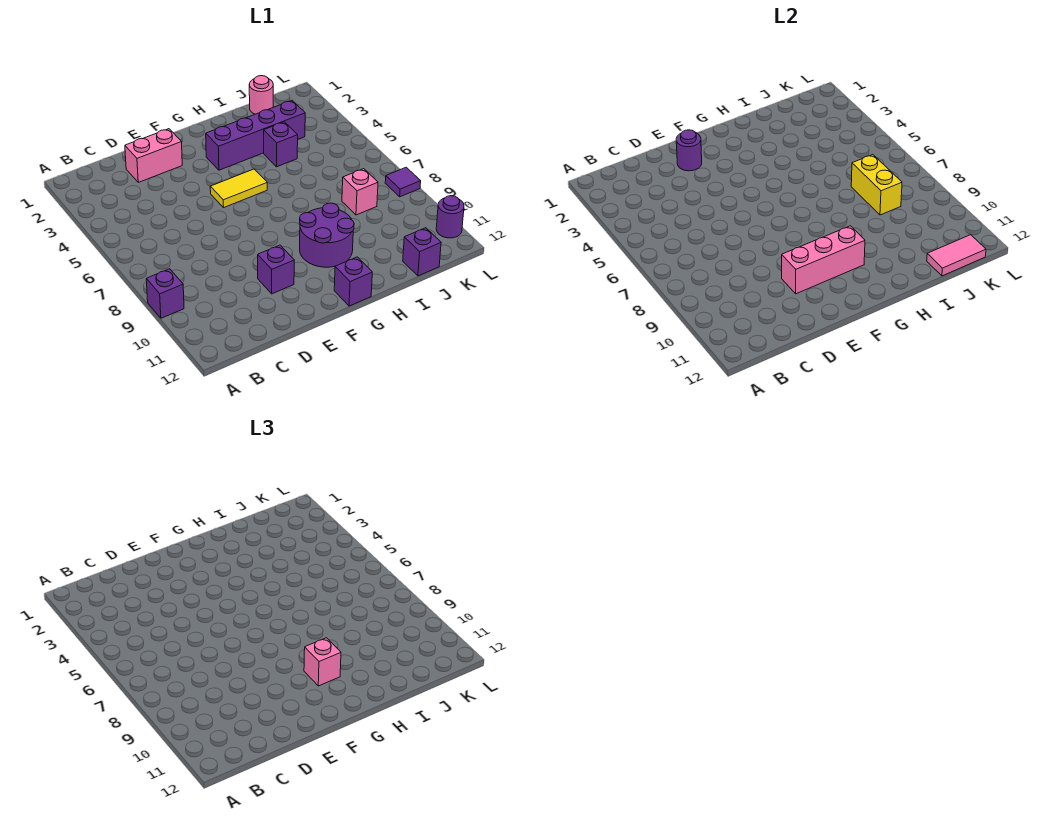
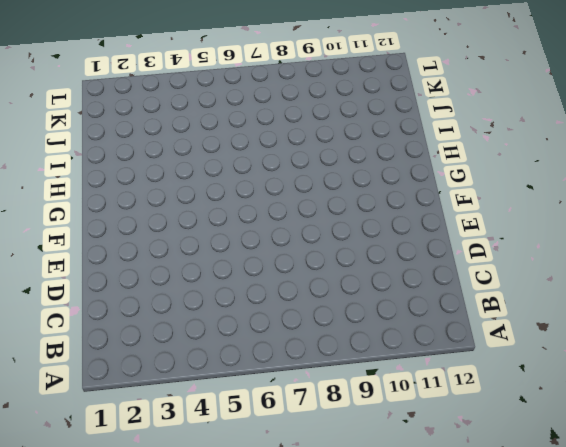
none -> purple brick A9 level 1
none -> pink brick D2:E2 level 1
none -> purple brick E10 level 1

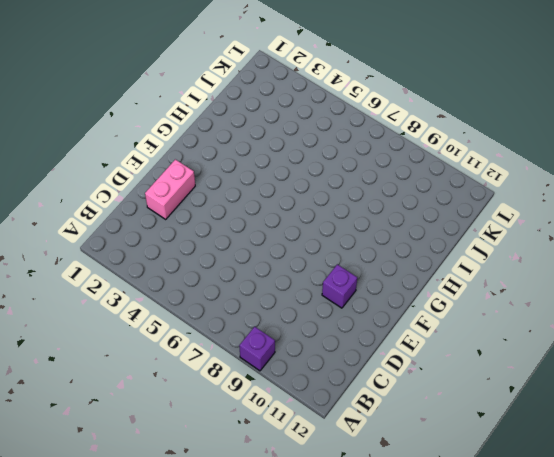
none -> yellow tile F5:G5 level 1
none -> purple brick G3:J3 level 1
none -> purple round brick G9:H10 level 1

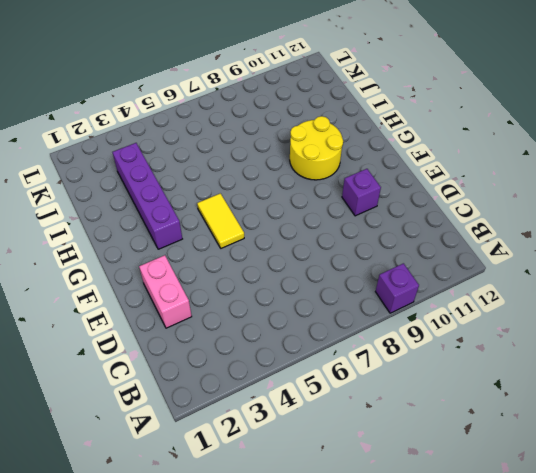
yellow round brick G9:H10 level 1 -> purple round brick G9:H10 level 1
none -> purple brick G12 level 1
none -> purple brick I4 level 1
none -> pink round brick J1 level 1

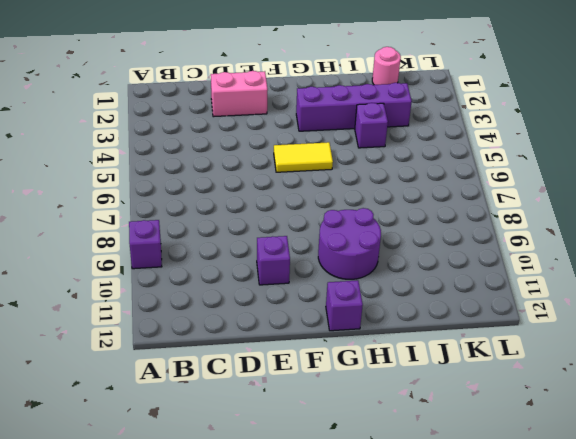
none -> pink brick J8 level 1
none -> purple brick J12 level 1
none -> purple tile L8 level 1

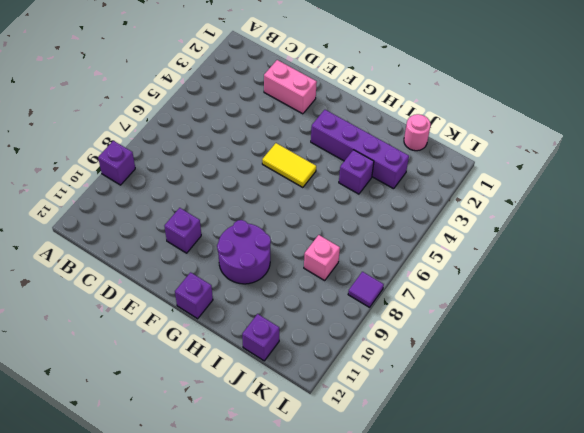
none -> purple round brick L11 level 1
none -> purple round brick E2 level 2
none -> pink brick E10:G10 level 2

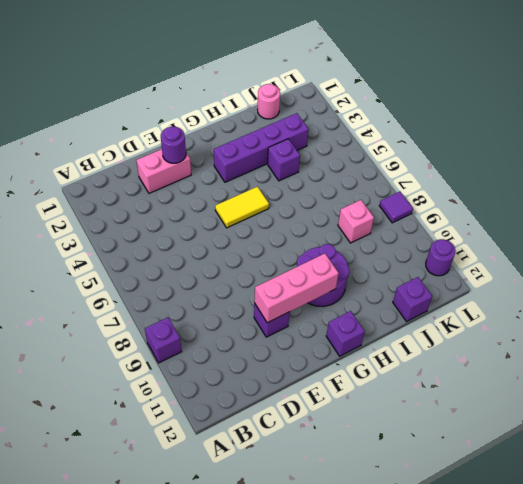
none -> yellow brick J7:J8 level 2
none -> pink tile J12:K12 level 2
none -> pink brick G10 level 3

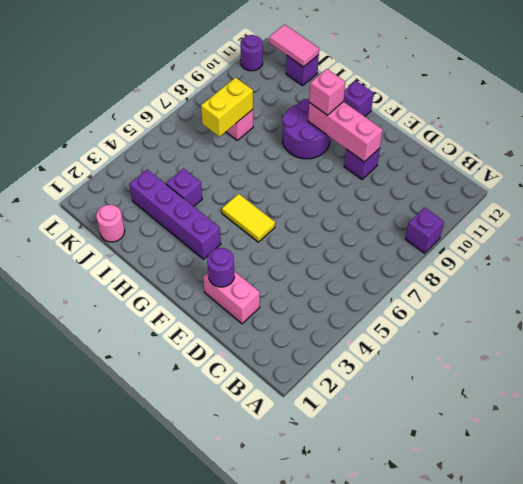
none -> purple tile L8 level 1

